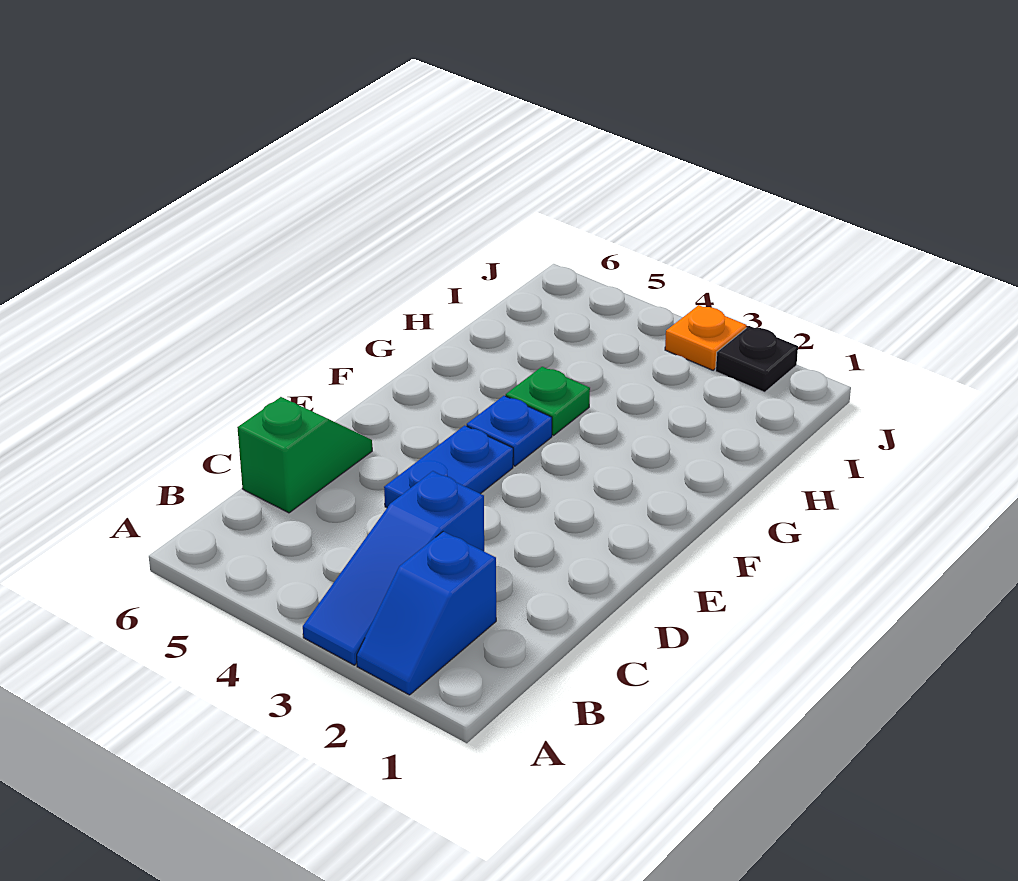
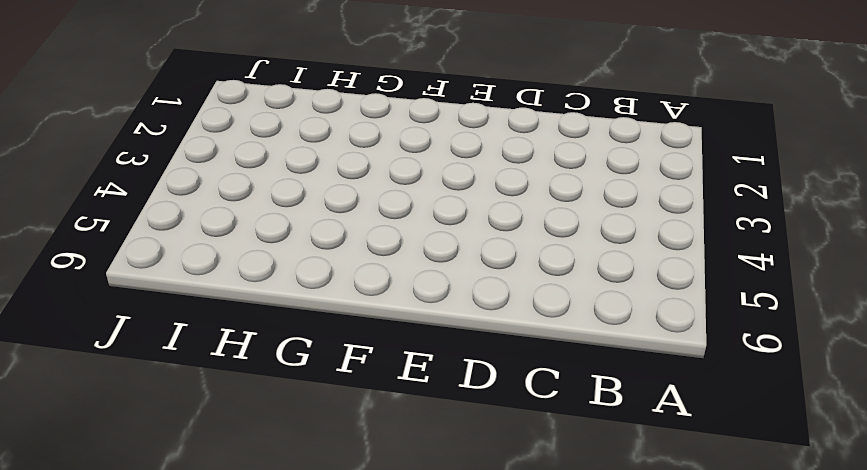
none -> blue slope A2:B2 level 1 top B
none -> blue slope A3:C3 level 1 top C

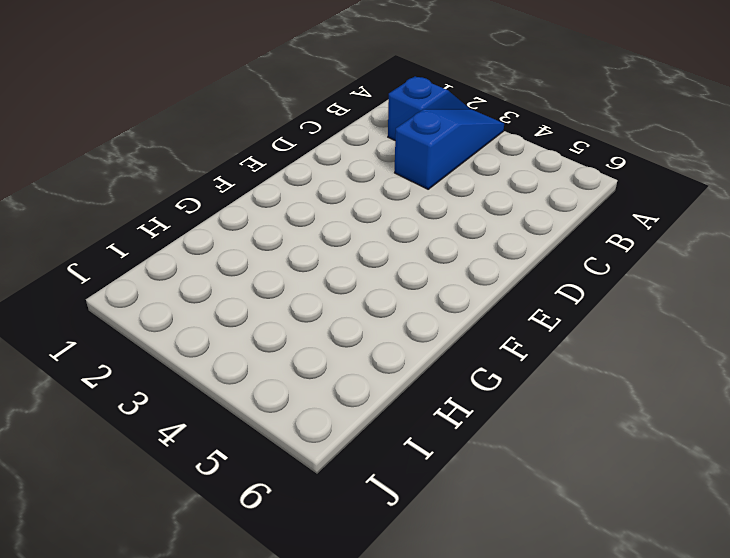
none -> green slope C6:D6 level 1 top C
none -> blue plate D4:E4 level 1

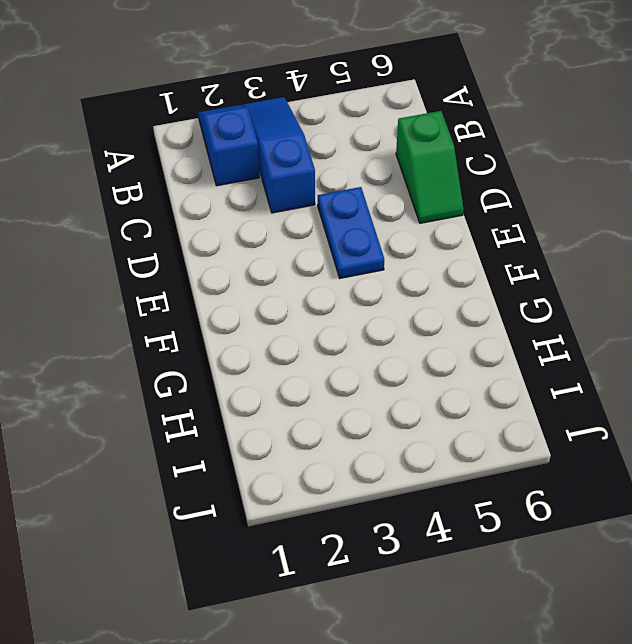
none -> blue plate F4 level 1
none -> green plate G4 level 1

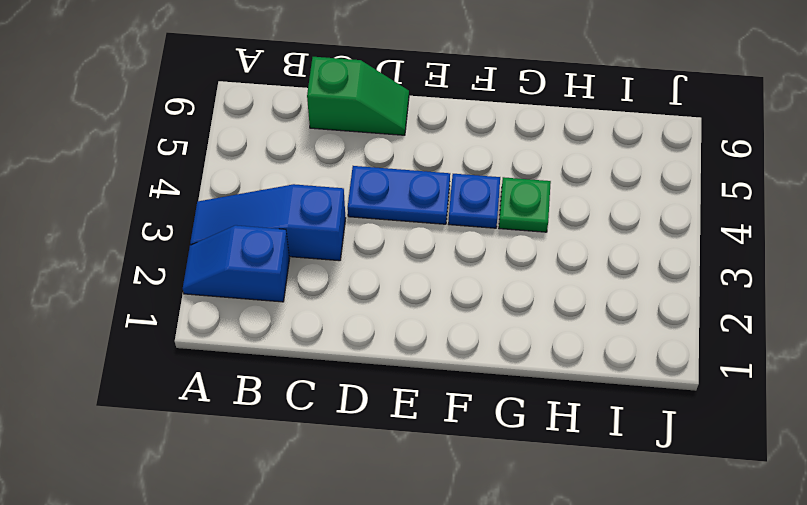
none -> black plate J2 level 1
none -> orange plate J3 level 1

